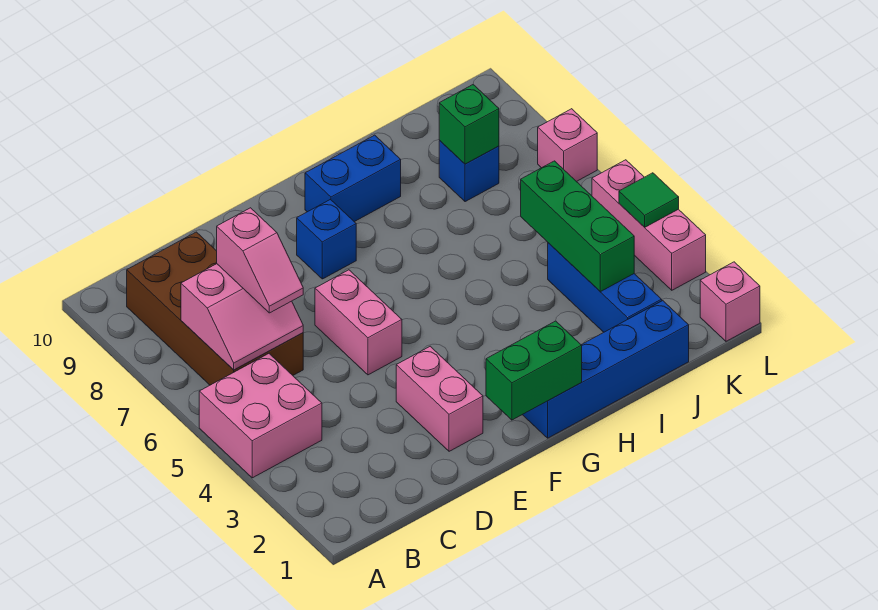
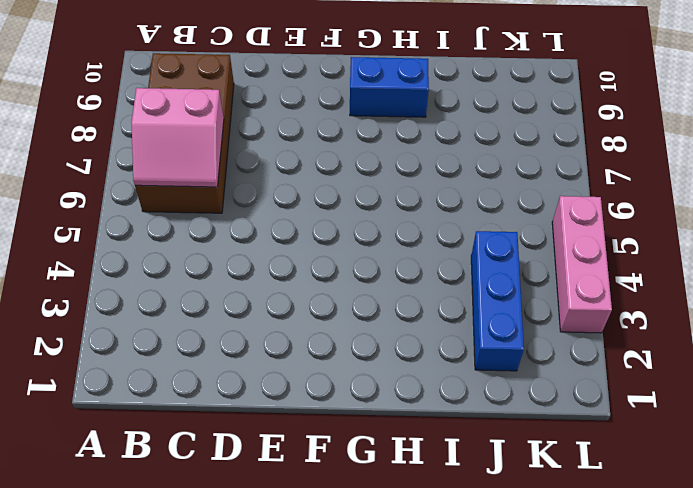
none -> pink brick A4:B5 level 1
none -> pink brick E2:E3 level 1
none -> pink brick E5:E6 level 1

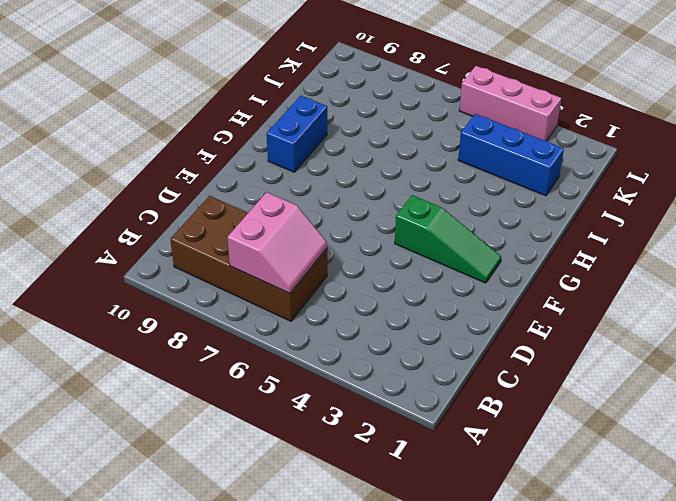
green slope F2:F4 level 1 top 4 -> none
none -> pink brick A4:B5 level 1
none -> pink brick E2:E3 level 1
none -> pink brick E5:E6 level 1

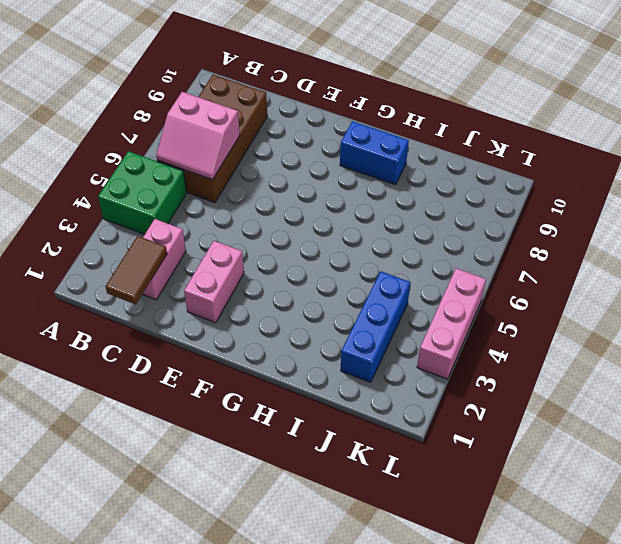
green brick A4:B5 level 1 -> pink brick A4:B5 level 1
brown tile C1:C2 level 2 -> none
pink brick C2:C3 level 1 -> pink brick E5:E6 level 1
none -> blue brick F8 level 1
none -> blue brick G1:J1 level 1
none -> blue brick J8 level 1

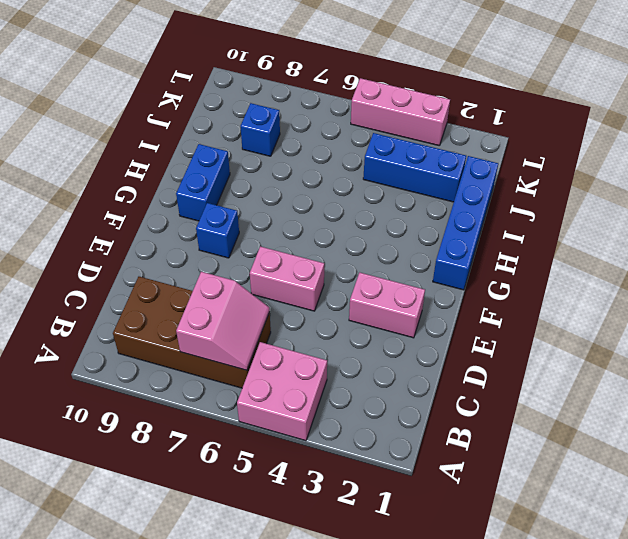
none -> pink brick L1 level 1
none -> pink brick L7 level 1
none -> green brick F1:G1 level 2

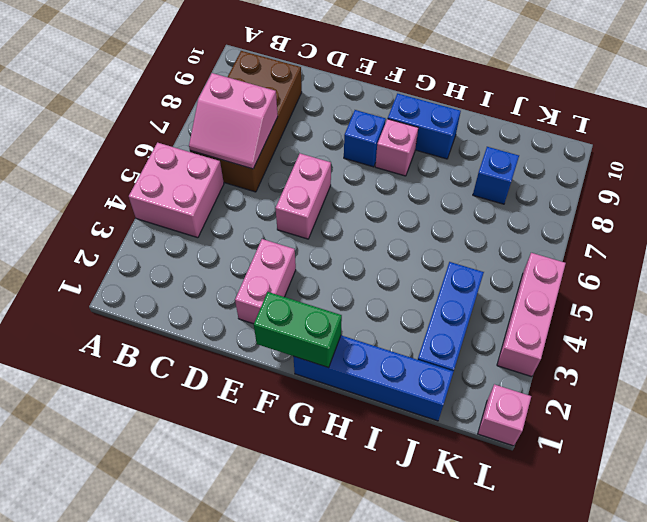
pink brick G8 level 1 -> pink brick L7 level 1
none -> green brick J3:J5 level 2
none -> green brick J8 level 2
none -> green tile L4 level 2

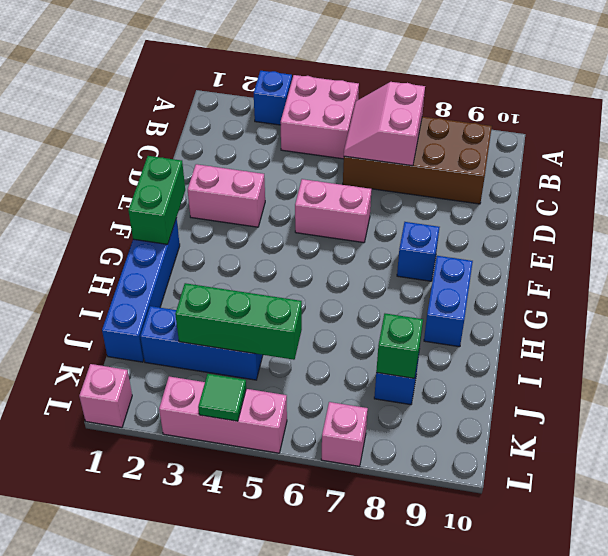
blue brick A3 level 1 -> none
none -> pink slope C6:C7 level 3 top 7

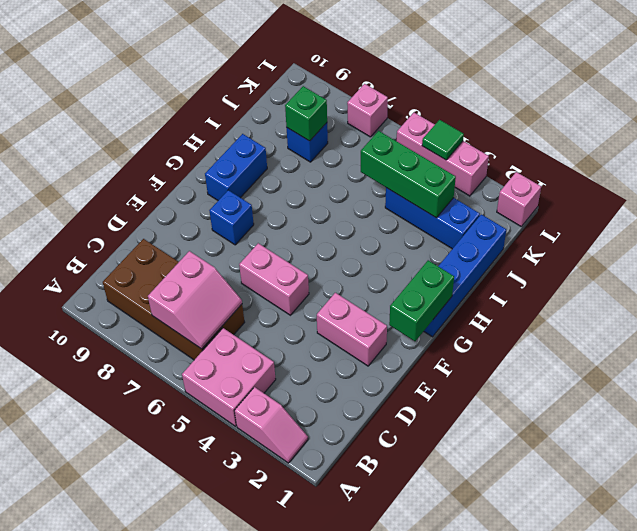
pink slope A2:A3 level 1 top 3 -> pink slope C6:C7 level 3 top 7

